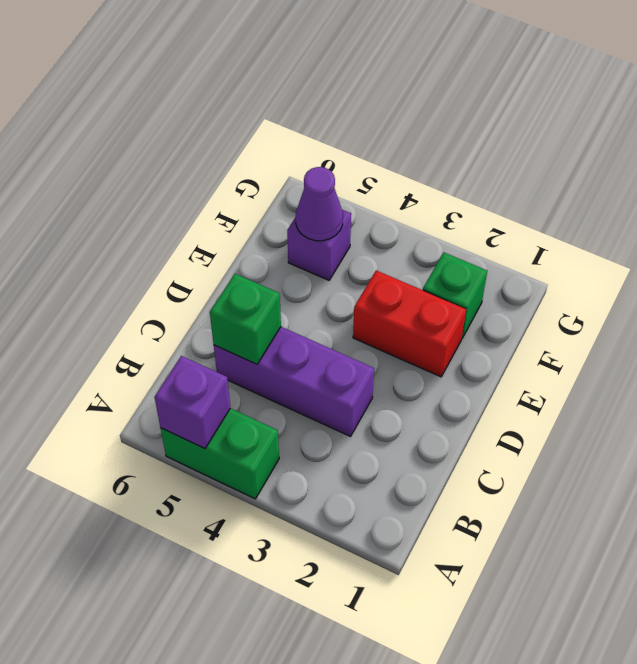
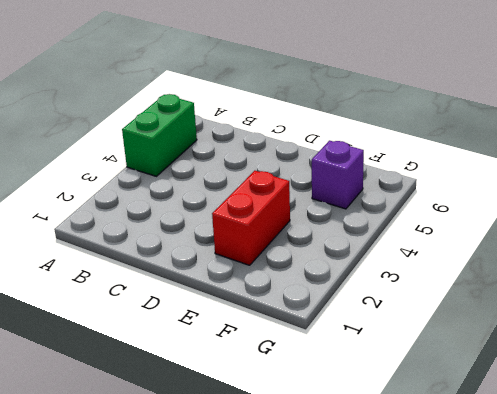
none -> purple brick C3:C5 level 1
none -> green brick F2 level 1

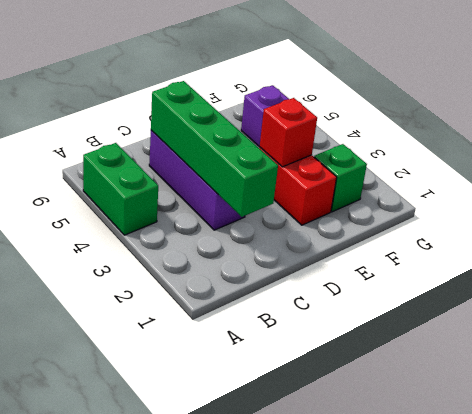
green brick C2:C5 level 2 -> green brick C5 level 2
red brick E3 level 2 -> none
none -> purple brick A5 level 2
none -> purple cone F5 level 2

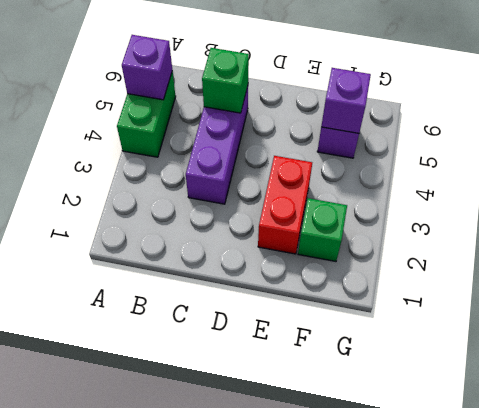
purple brick F5 level 2 -> purple cone F5 level 2

